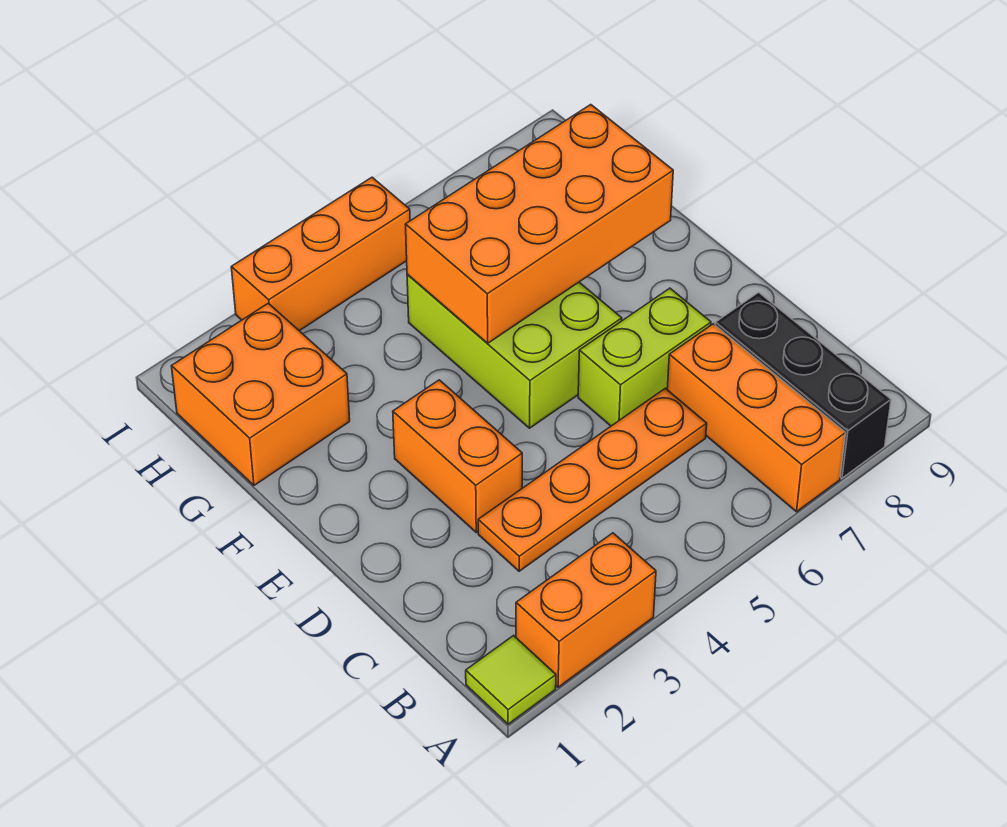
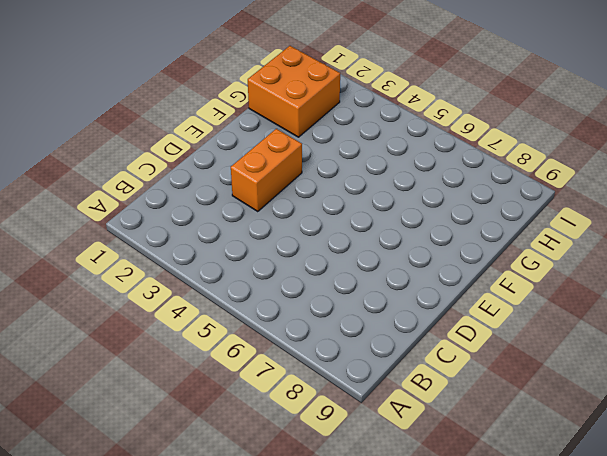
none -> lime tile A1 level 1
none -> orange brick A2:A3 level 1

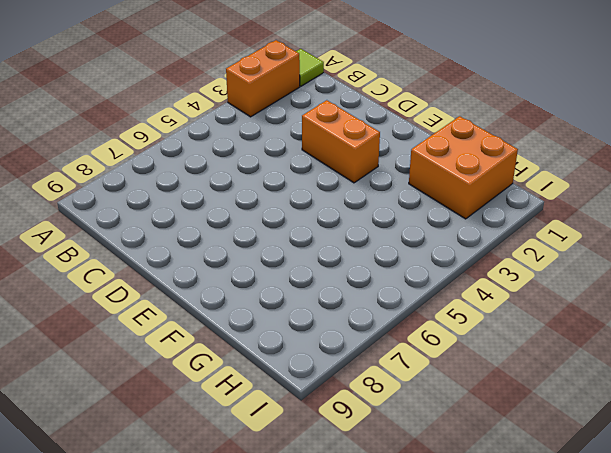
none -> orange brick A7:C7 level 1
none -> black brick A8:C8 level 1

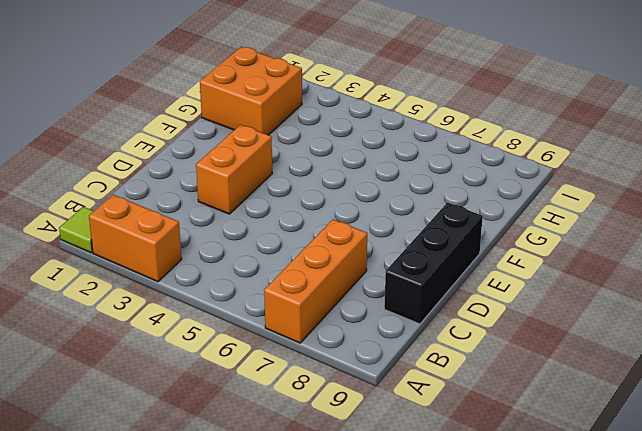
black brick C9:E9 level 1 -> black brick A8:C8 level 1
none -> orange plate C3:C6 level 1
none -> lime brick D6:D7 level 1

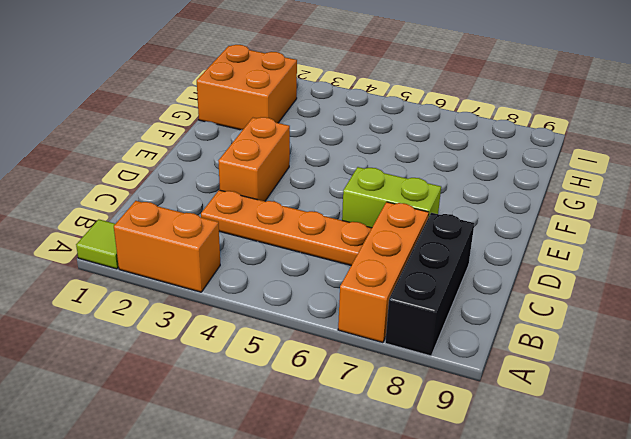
none -> lime brick E5:G6 level 1
none -> orange brick I3:I5 level 1

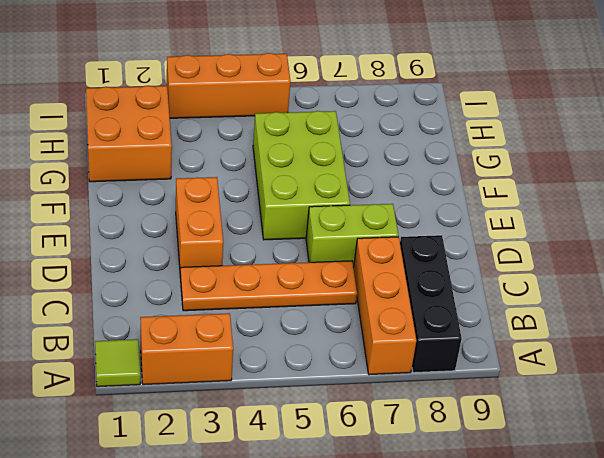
none -> orange brick F5:G8 level 2

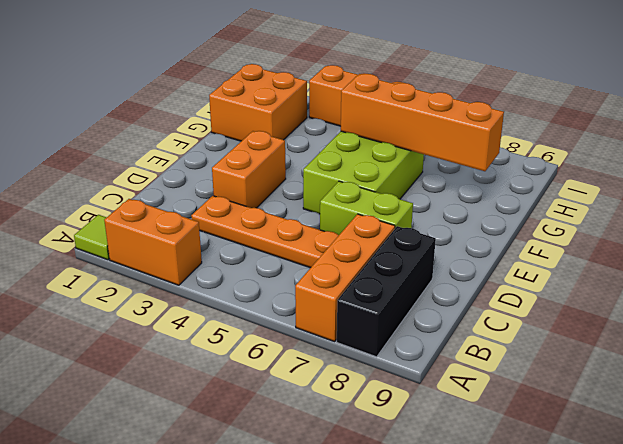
orange brick G5:G8 level 2 -> orange brick F5:G8 level 2

